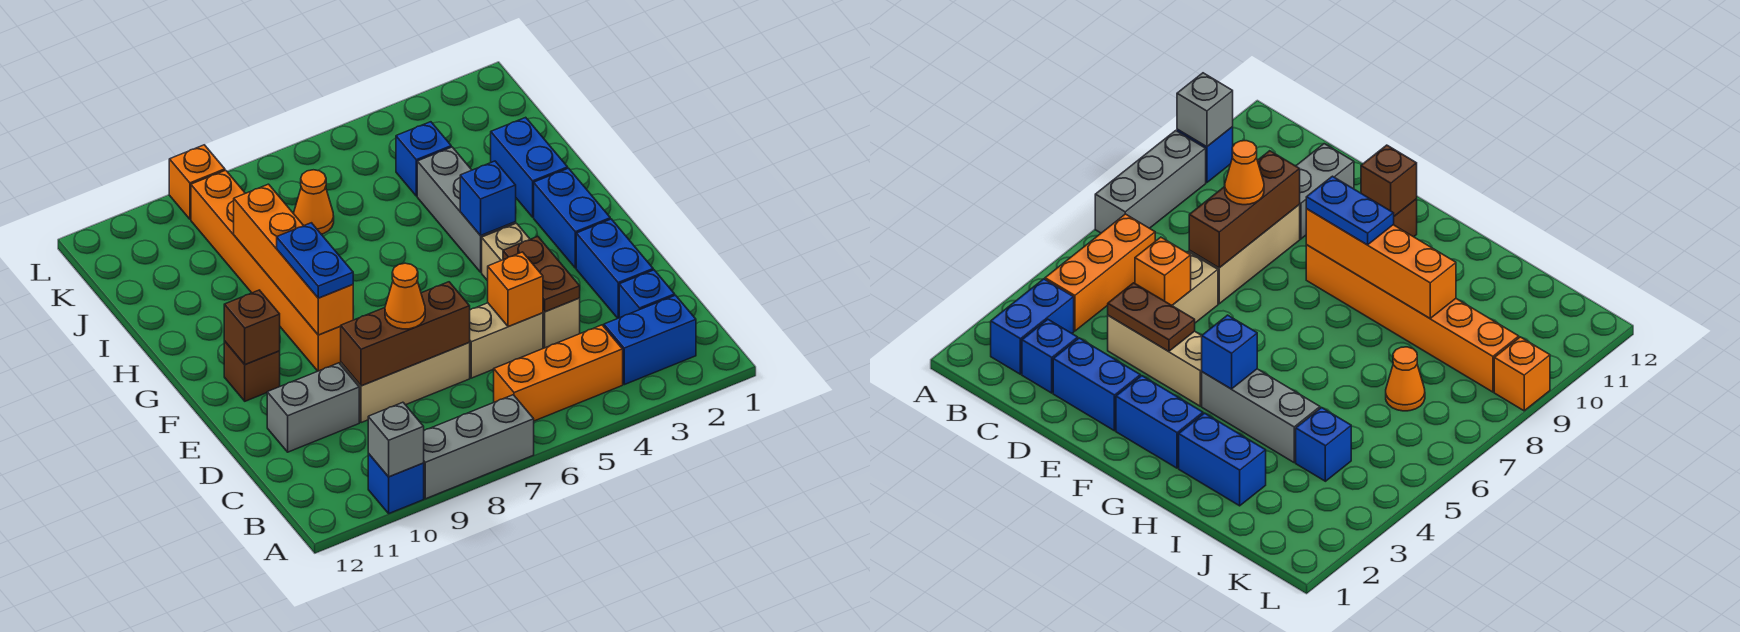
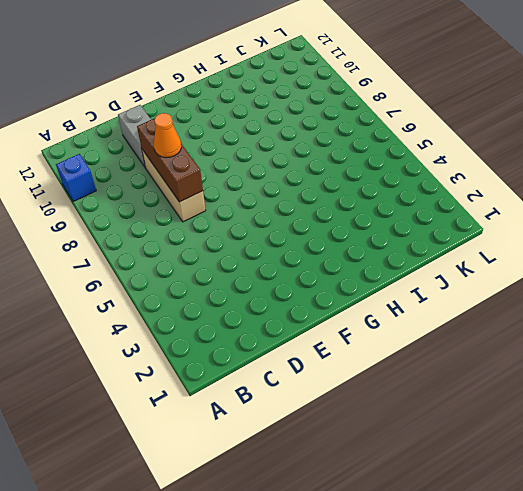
none -> grey brick A7:A9 level 1
none -> blue brick B2:B3 level 1
none -> orange brick B4:B6 level 1

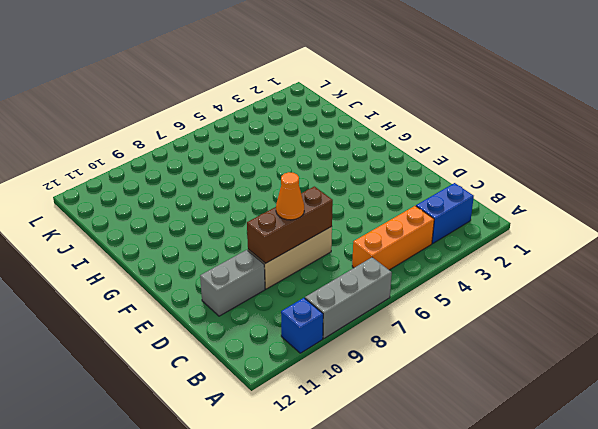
none -> blue brick C2 level 1
none -> blue brick D2:E2 level 1
none -> tan brick D4:F4 level 1

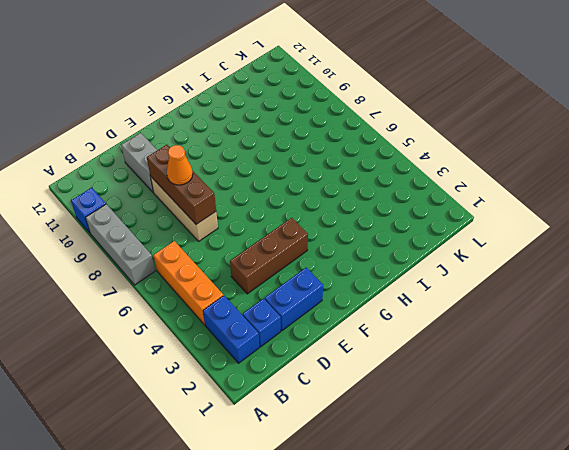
brown brick D4:F4 level 1 -> tan brick D4:F4 level 1
none -> tan brick D5:D6 level 1
none -> blue brick F2:G2 level 1
none -> orange brick F9:K9 level 1

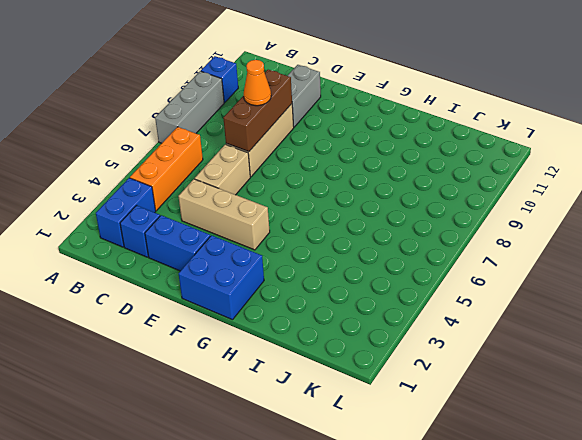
blue brick F1:G2 level 1 -> blue brick F2:G2 level 1
none -> orange brick F9:K9 level 1
none -> brown brick F11 level 1
none -> grey brick G4:I4 level 1

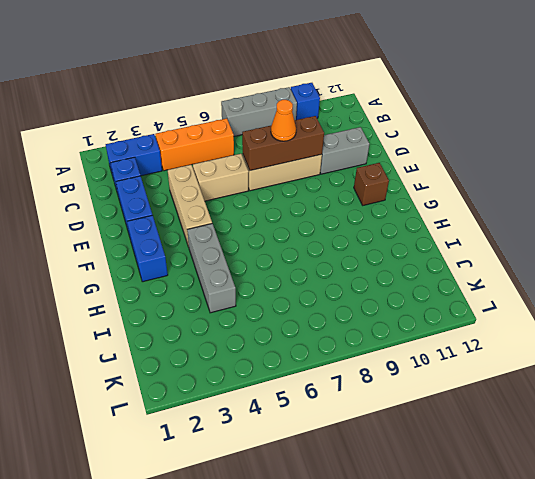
none -> orange brick F9:K9 level 1
none -> blue brick H2:I2 level 1
none -> blue brick J4 level 1

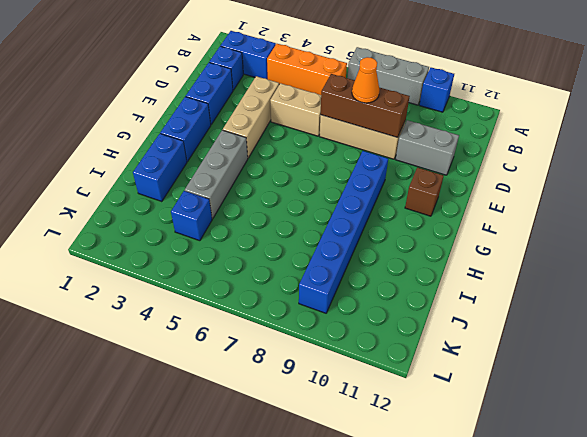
blue brick F9:K9 level 1 -> orange brick F9:K9 level 1
none -> orange cone J7 level 1
none -> orange brick L9 level 1
none -> grey brick A10 level 2

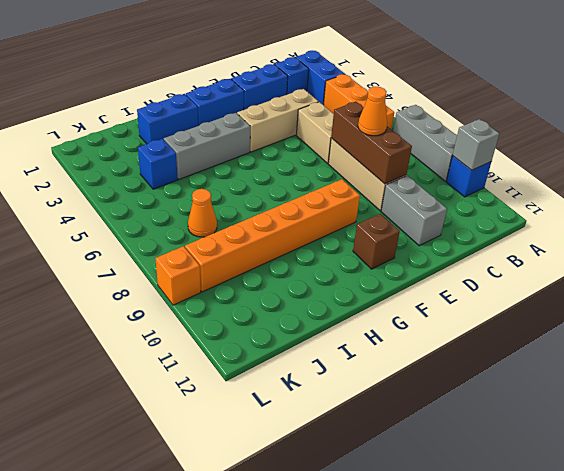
none -> brown plate D4:E4 level 2
none -> orange brick D5 level 2
none -> orange brick F9:I9 level 2

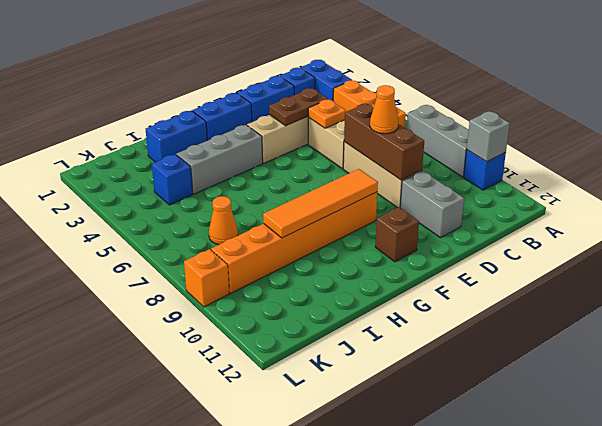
orange plate D5 level 2 -> orange brick D5 level 2
orange tile F9:I9 level 2 -> orange brick F9:I9 level 2
none -> brown brick F11 level 2
none -> blue brick G4 level 2
none -> blue plate F9:G9 level 3

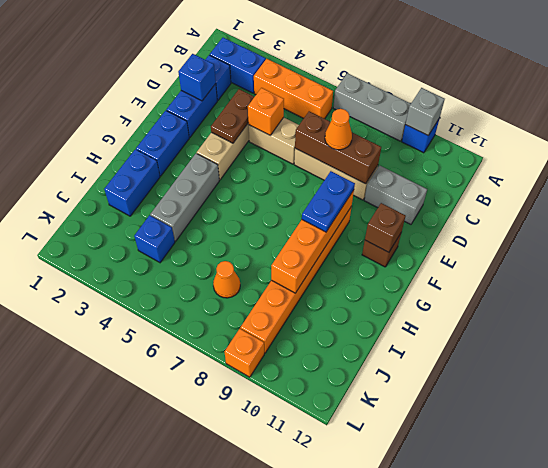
blue brick D2 level 2 -> blue brick G4 level 2

